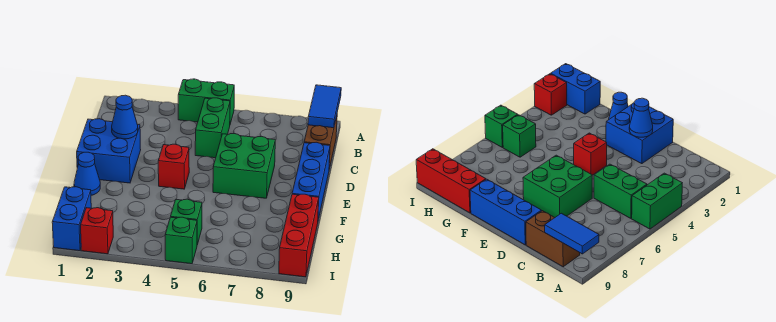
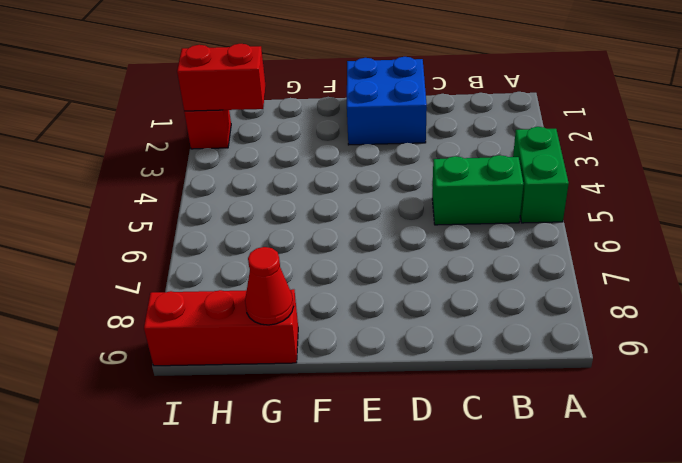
red cone G9 level 2 -> none
red brick H2:I2 level 2 -> none
none -> brown brick B9:C9 level 1
none -> green brick D6:E7 level 1
none -> blue brick D9:F9 level 1

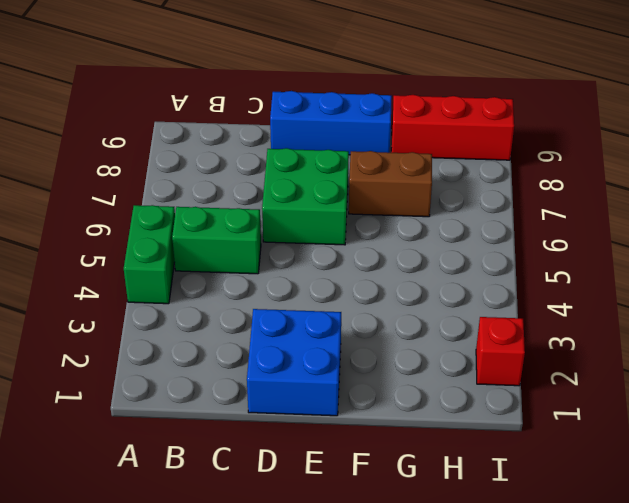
brown brick F7:G7 level 1 -> brown brick B9:C9 level 1
none -> red brick E4 level 1
none -> blue cone F1 level 1
none -> blue brick H1:I1 level 1

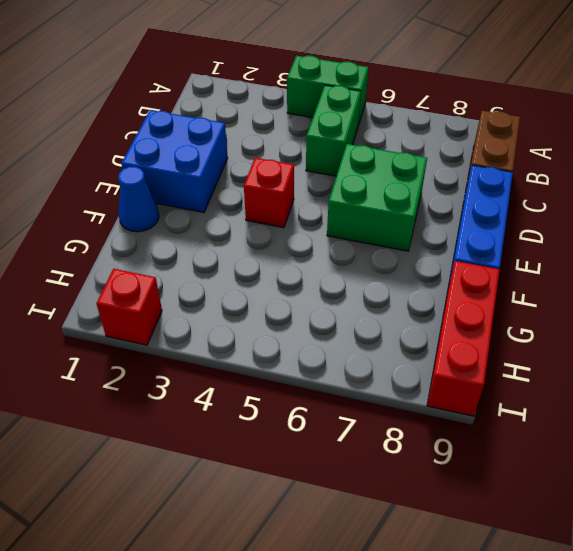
none -> blue brick H1:I1 level 1
none -> green brick H5 level 1
none -> green brick I5 level 1

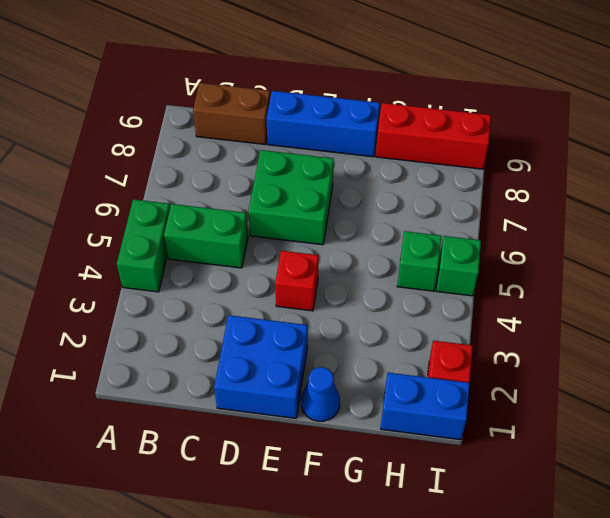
none -> blue tile A9:B9 level 2
none -> blue cone D2 level 2

